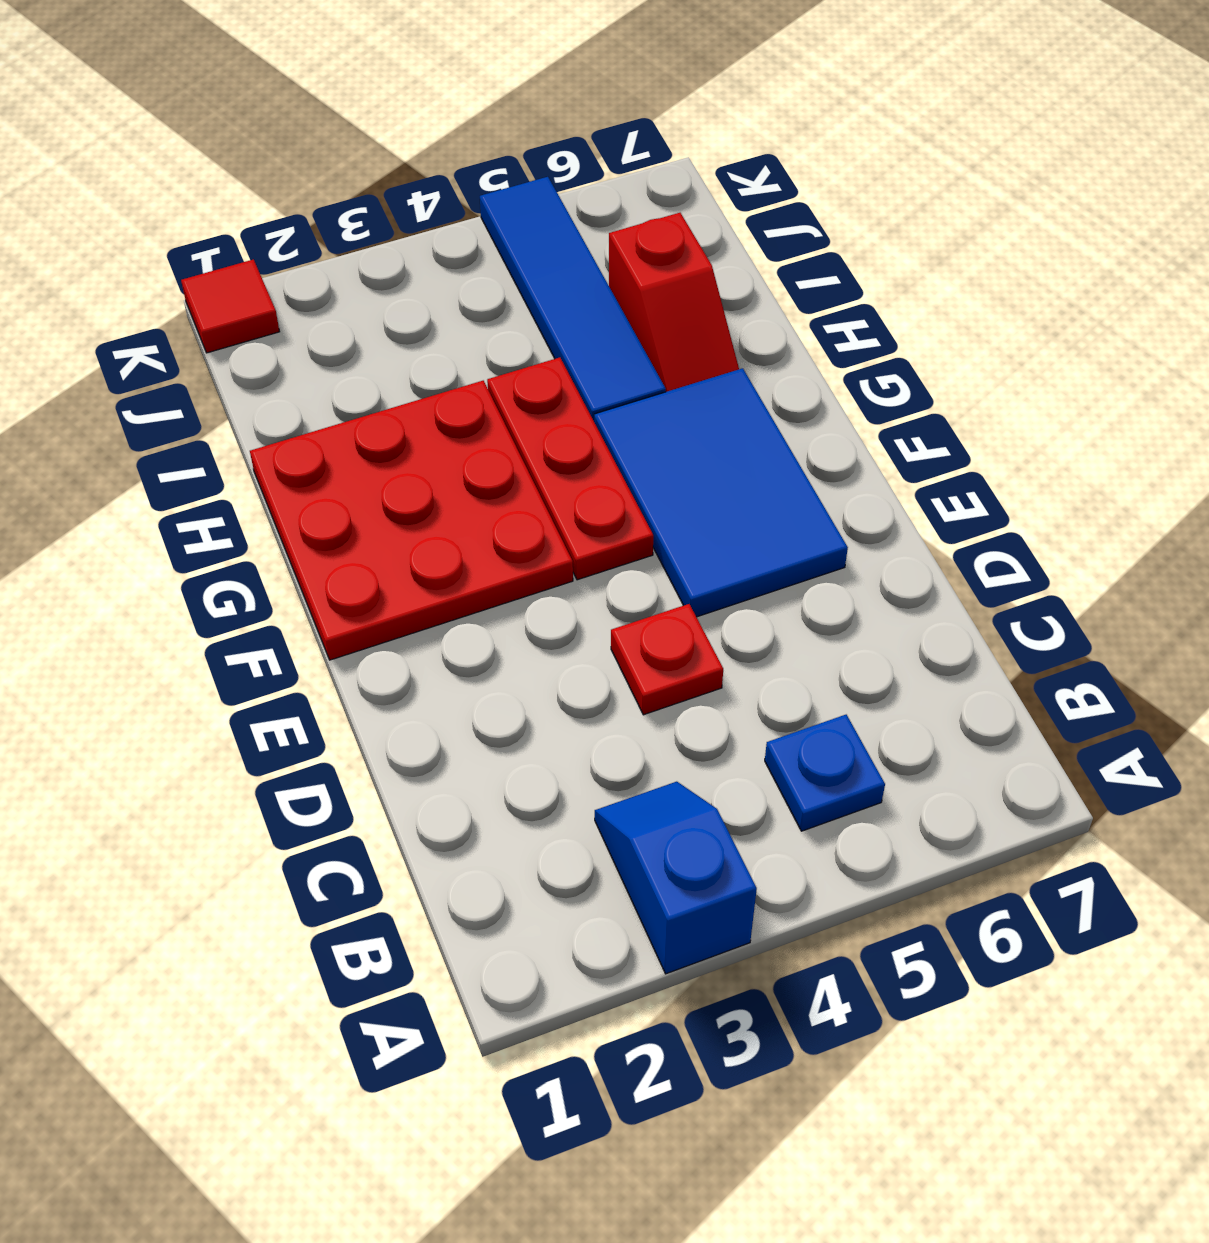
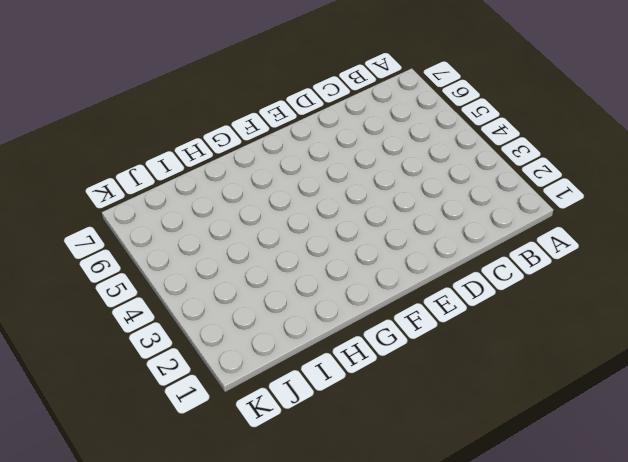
none -> blue slope A3:B3 level 1 top A
none -> blue plate B5 level 1

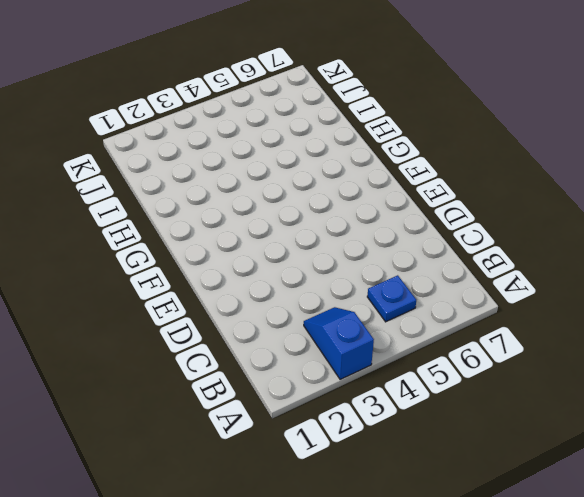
none -> red plate D4 level 1
none -> blue tile E5:G6 level 1

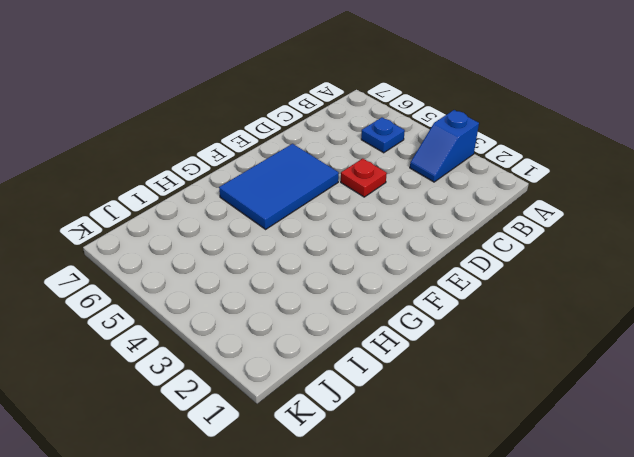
none -> red plate F1:H3 level 1
none -> red plate F4:H4 level 1

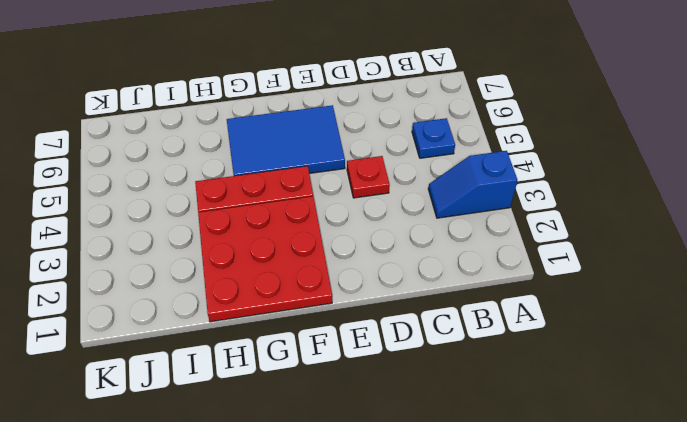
none -> blue tile H5:K5 level 1
none -> red slope H6:I6 level 1 top I

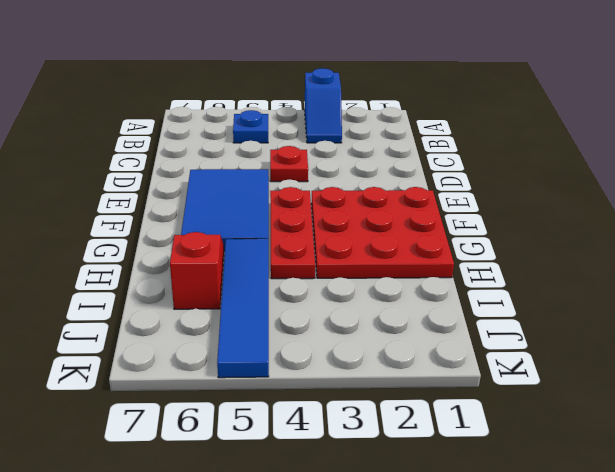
none -> red tile K1 level 1

